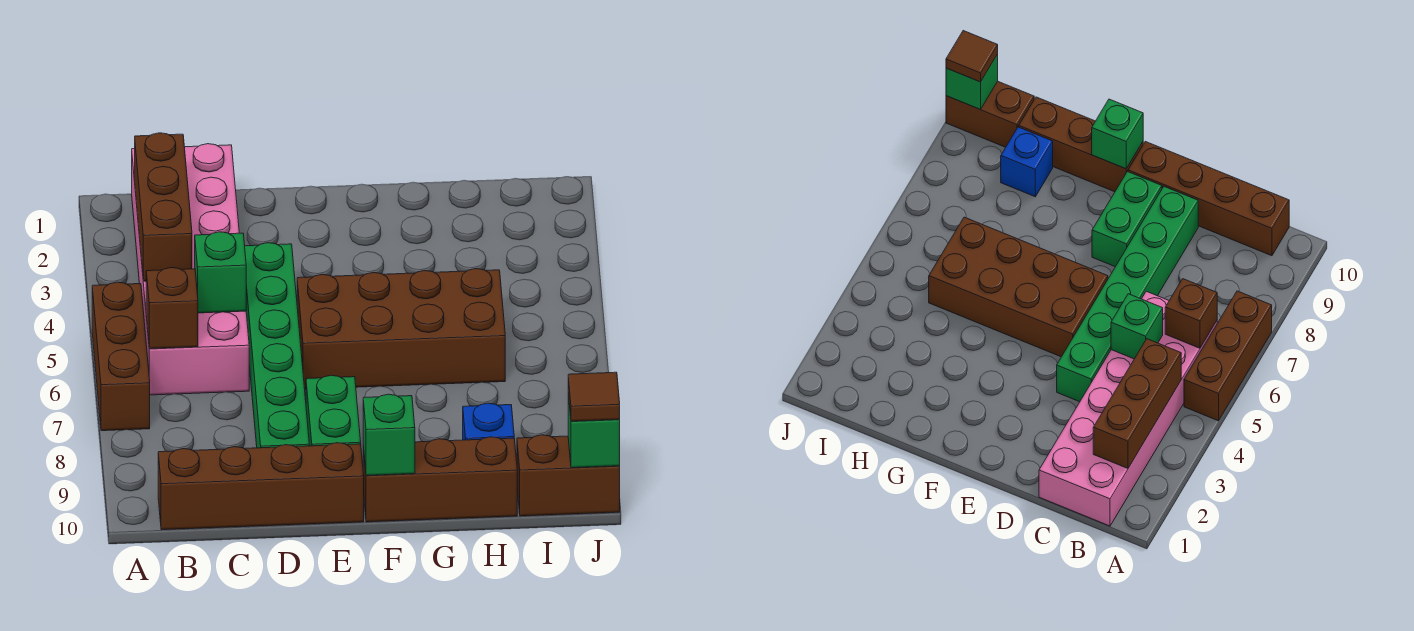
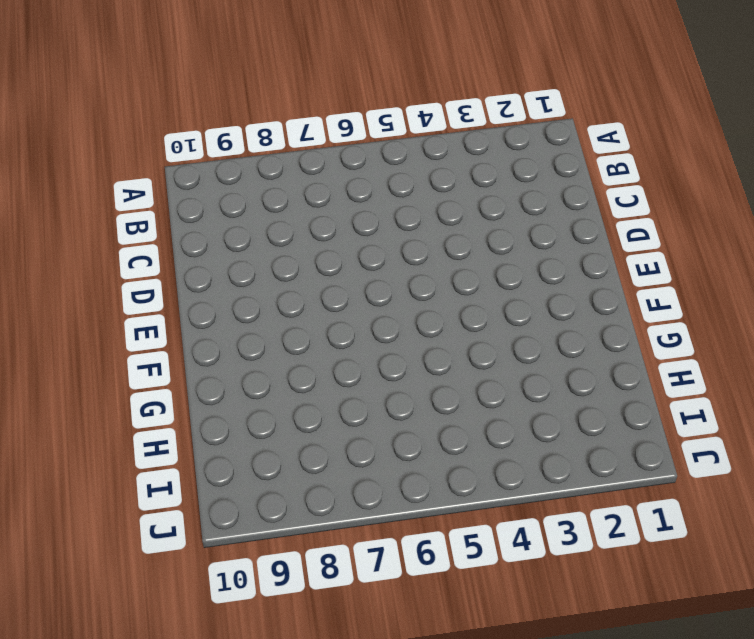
none -> brown brick A5:A7 level 1
none -> pink brick B1:C6 level 1
none -> brown brick B10:E10 level 1

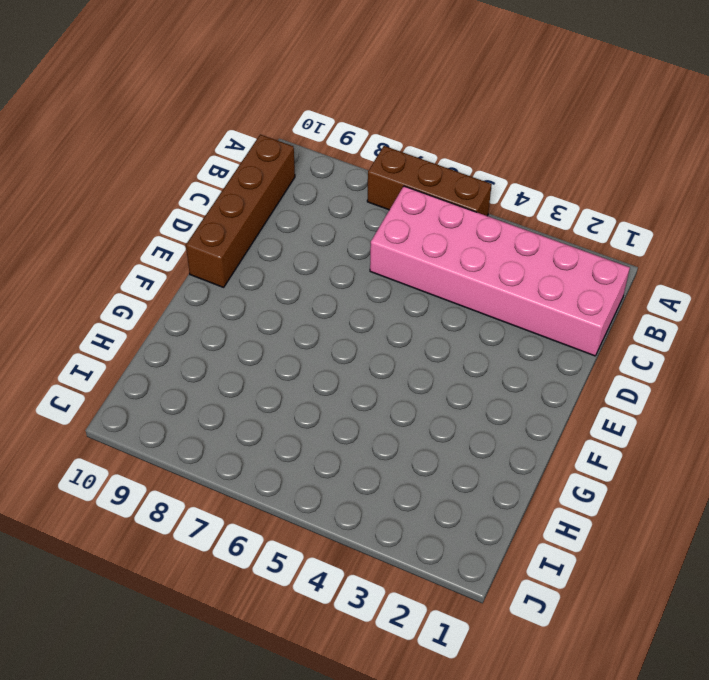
none -> green brick D4:D9 level 1
none -> brown brick E5:H6 level 1
none -> green brick E8:E9 level 1

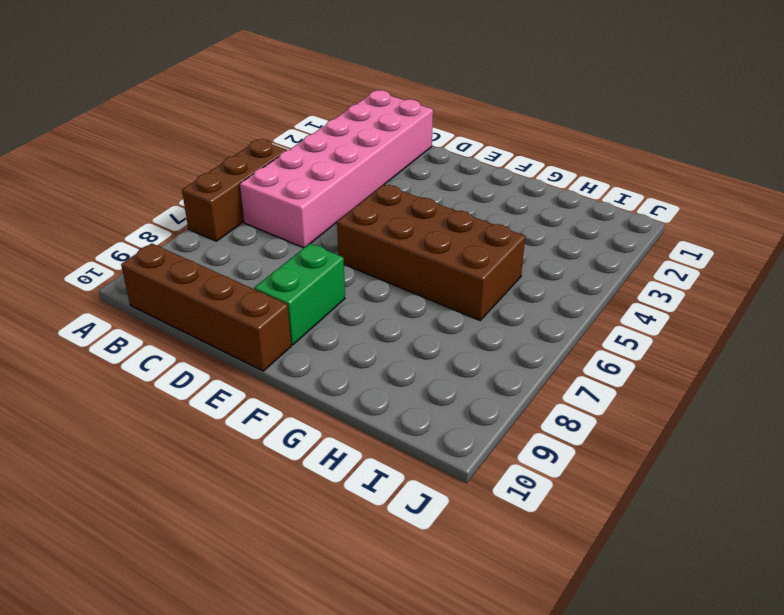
none -> green brick D4:D9 level 1
none -> brown brick F10:H10 level 1
none -> blue brick H9 level 1

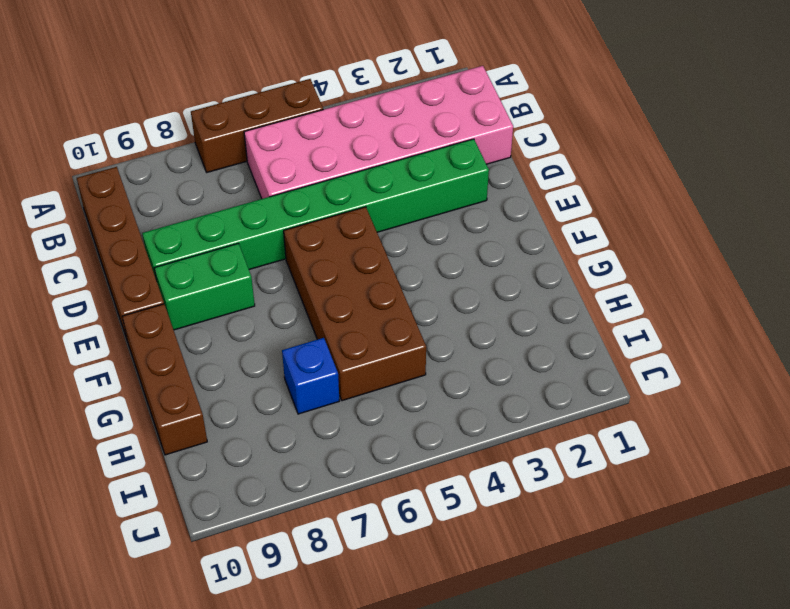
green brick D2:D9 level 1 -> green brick D4:D9 level 1
blue brick H7 level 1 -> blue brick H9 level 1
none -> brown brick I10:J10 level 1
none -> brown brick B2:B4 level 2
none -> brown brick B6 level 2

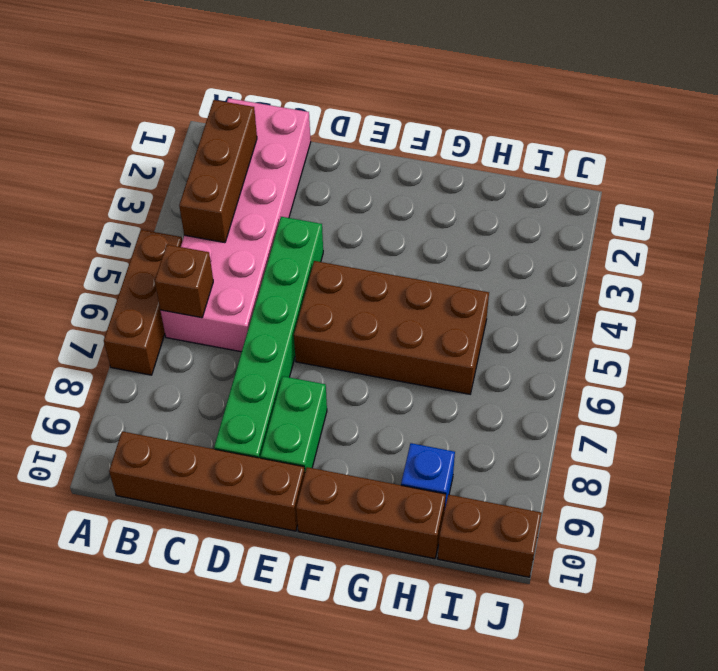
none -> green brick C5 level 2
none -> green brick F10 level 2
none -> green brick J10 level 2

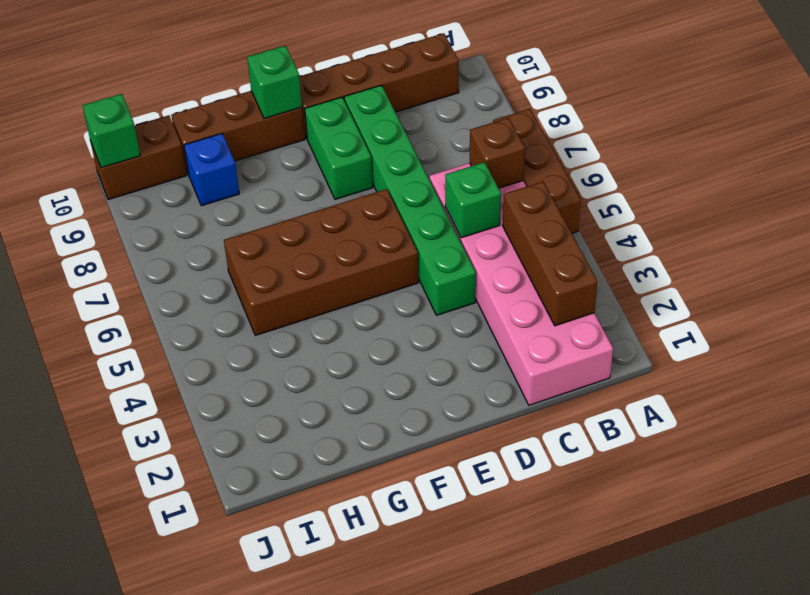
none -> brown tile J10 level 3

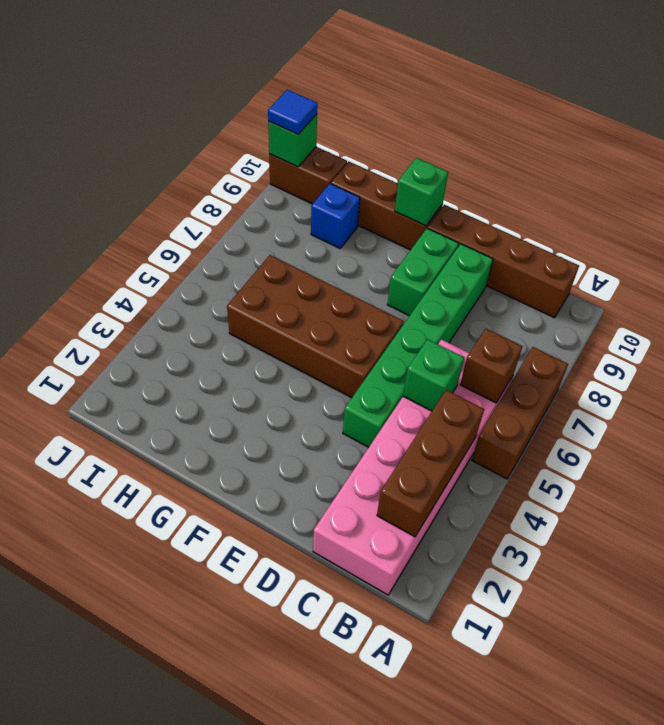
blue tile J10 level 3 -> brown tile J10 level 3

